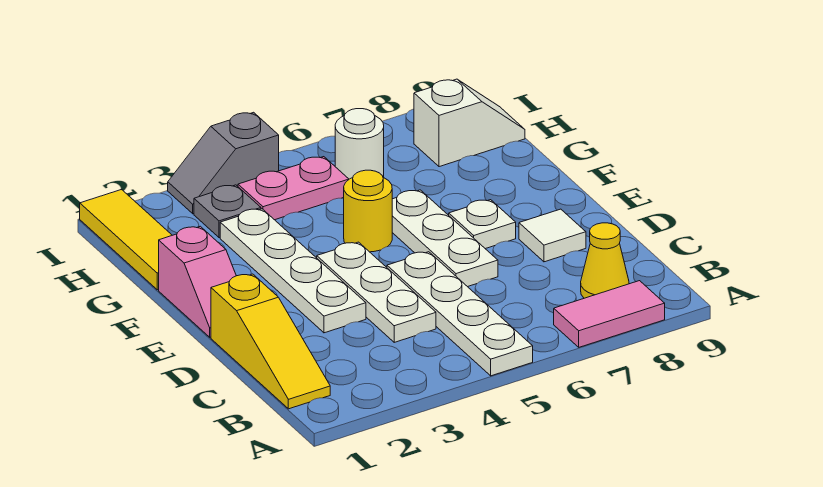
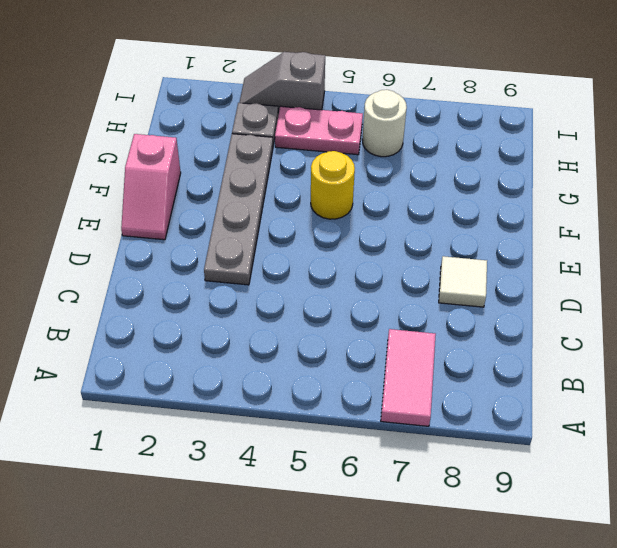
pink tile A7:B7 level 1 -> pink tile A7:A8 level 1
grey plate D3:G3 level 1 -> white plate D3:G3 level 1
none -> white plate A5:D5 level 1
none -> yellow slope B1:D1 level 1 top D
none -> yellow cone B8 level 1

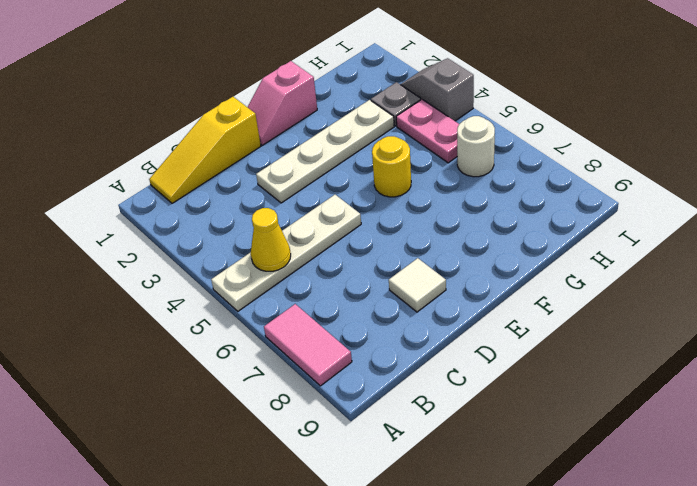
yellow cone B5 level 2 -> yellow cone B8 level 1
none -> white plate C4:E4 level 1
none -> white plate D6:F6 level 1
none -> white plate E7 level 1

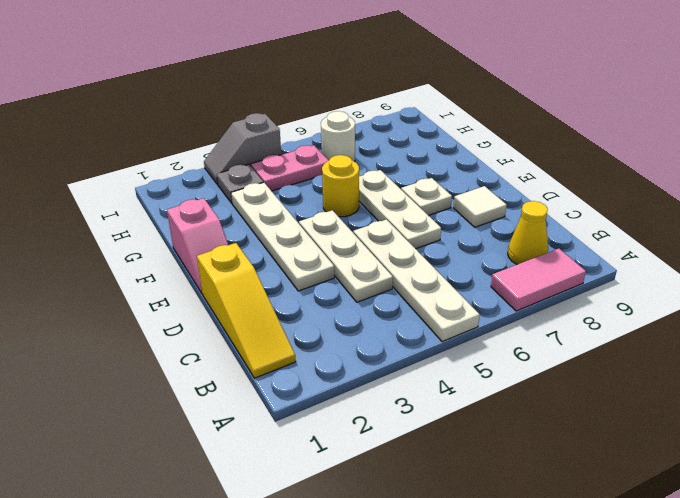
none -> yellow tile G1:I1 level 1
none -> white slope H8:H9 level 1 top 8

